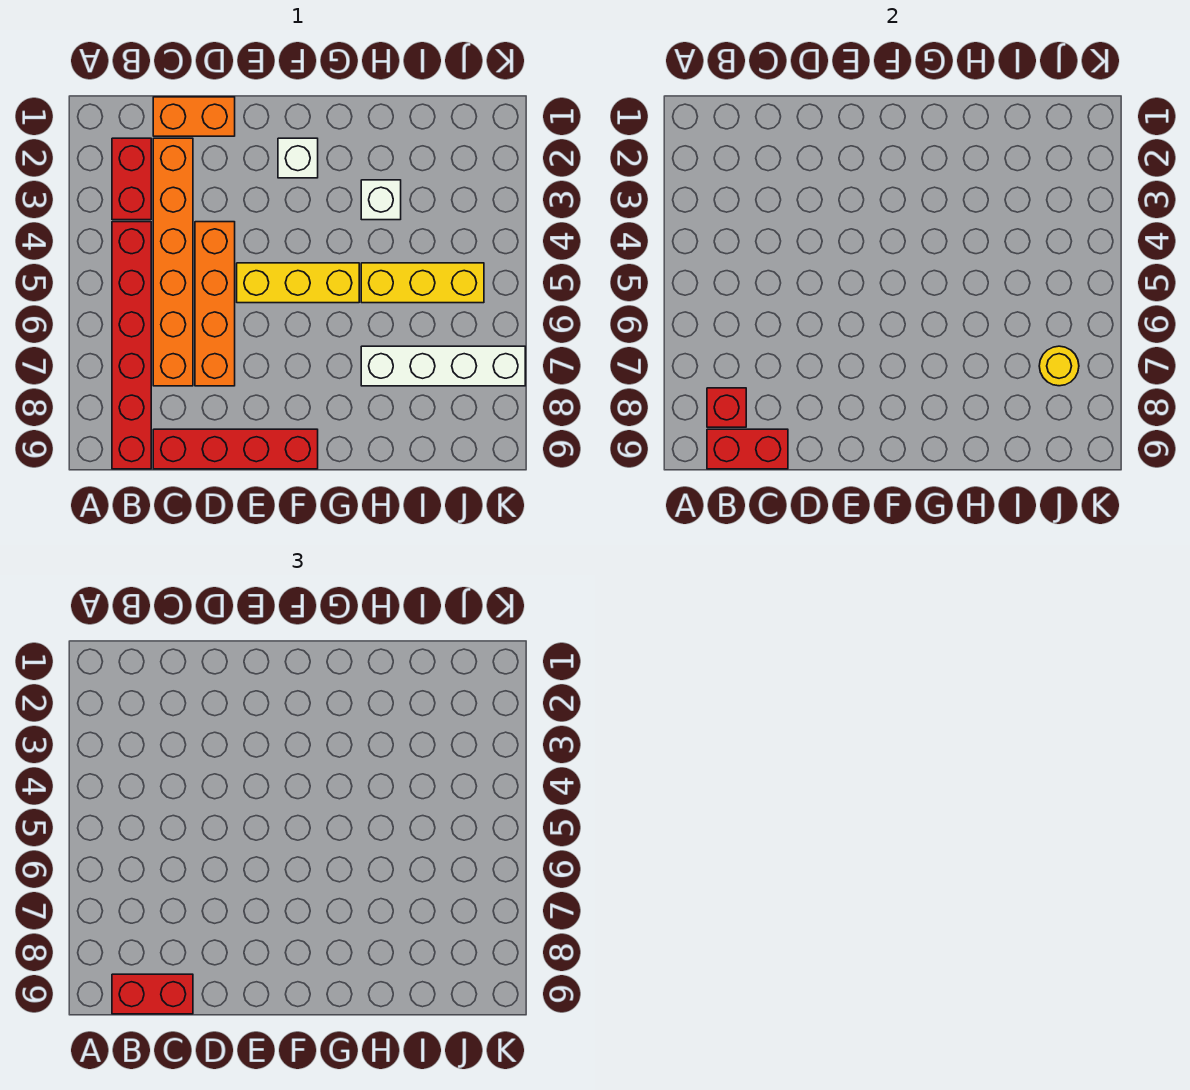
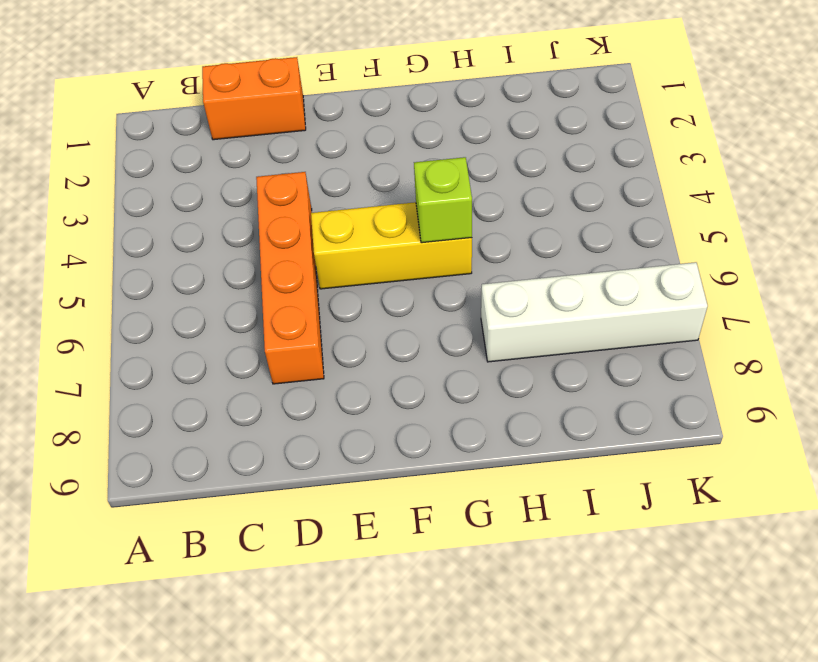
lime brick G5 level 2 -> none
none -> red brick B2:B3 level 1
none -> red brick B4:B9 level 1
none -> orange brick C2:C7 level 1

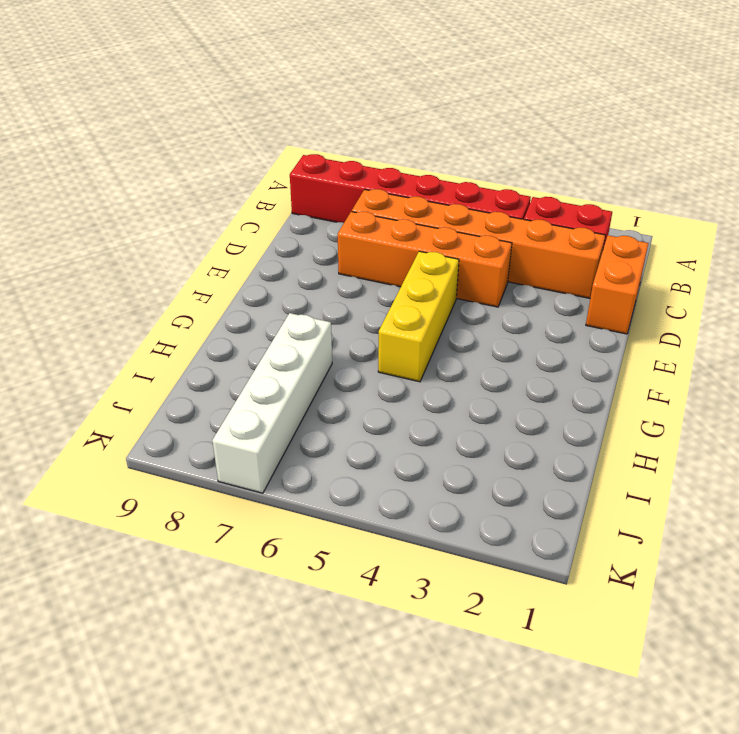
none -> red brick C9:F9 level 1
none -> white brick F2 level 1
none -> white brick H3 level 1

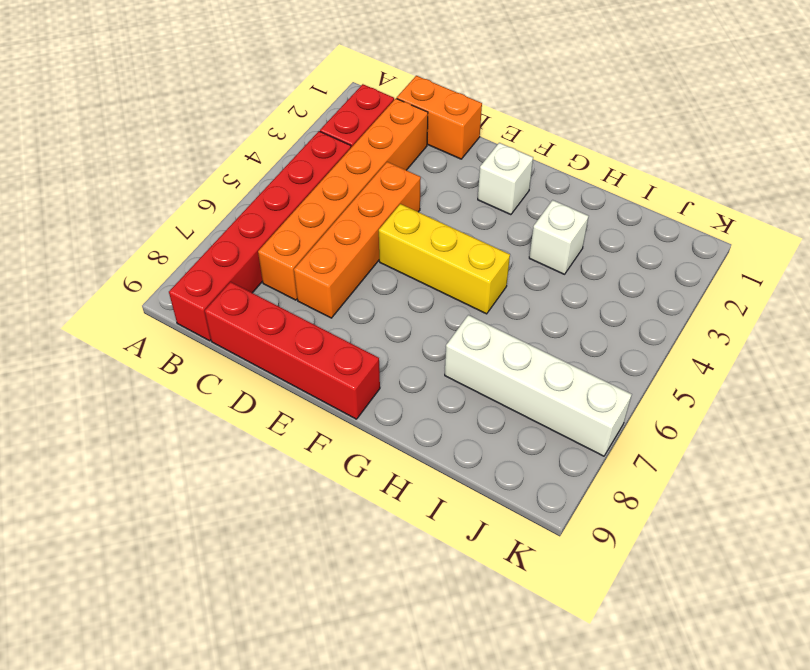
none -> yellow brick H5:J5 level 1
none -> red brick B8 level 2
none -> red brick B9:C9 level 2

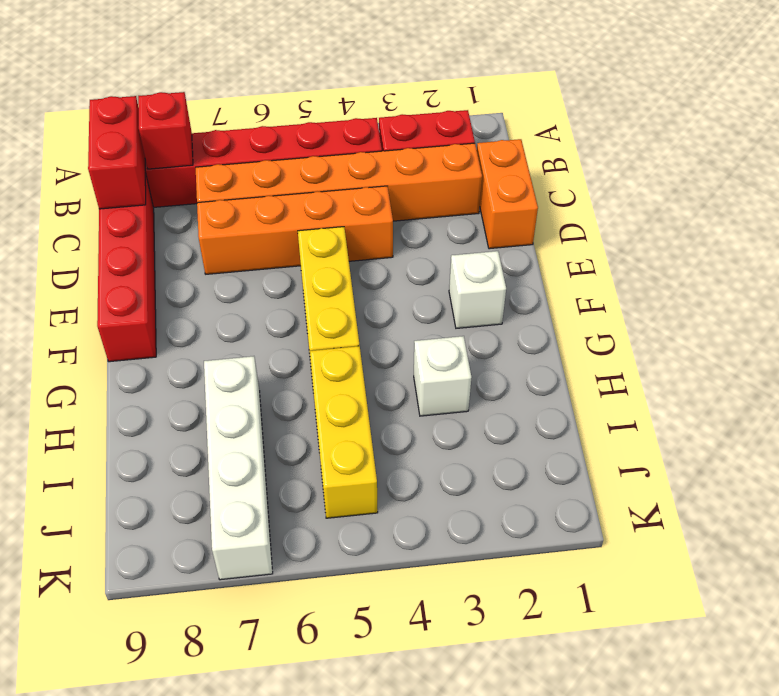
none -> yellow round brick J7 level 2
none -> red brick B9:C9 level 3

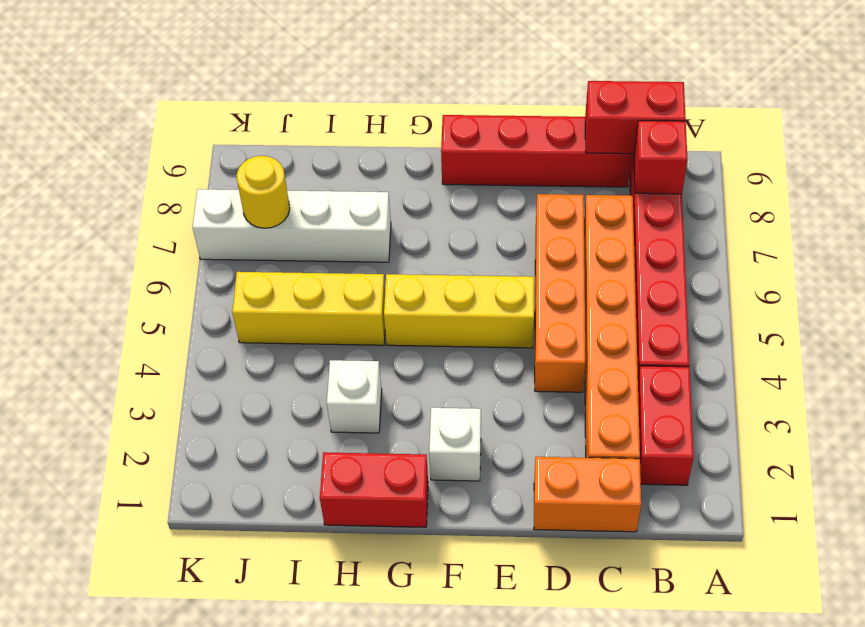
red brick G1:H1 level 1 -> red brick B9:C9 level 3

